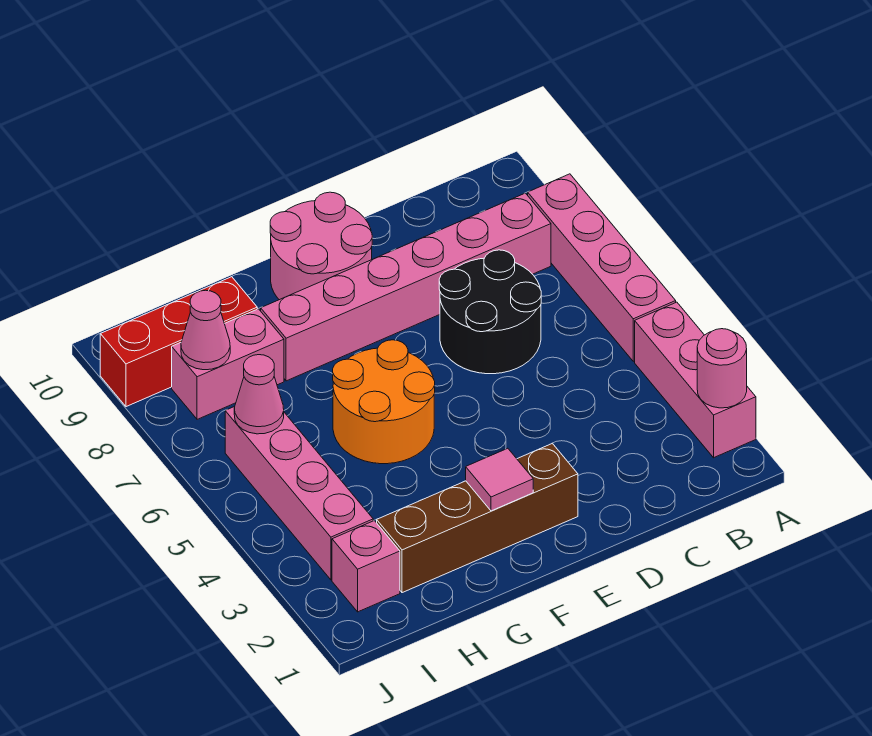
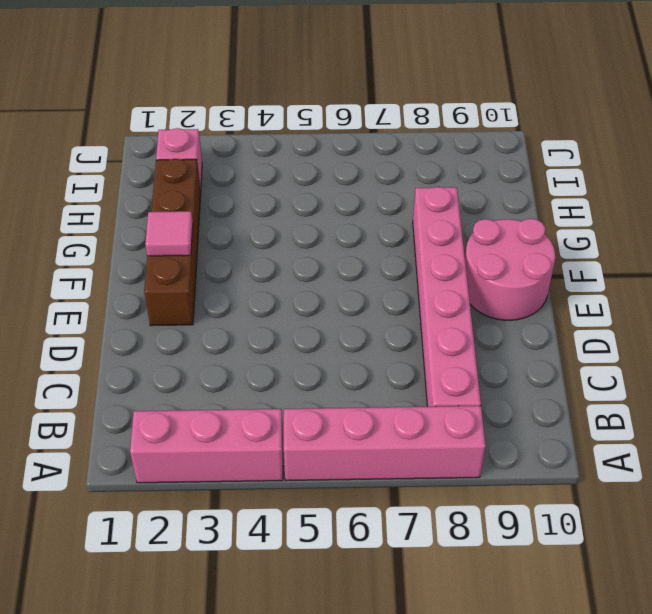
none -> black round brick C6:D7 level 1
none -> orange round brick F5:G6 level 1
none -> pink brick H8:I8 level 1

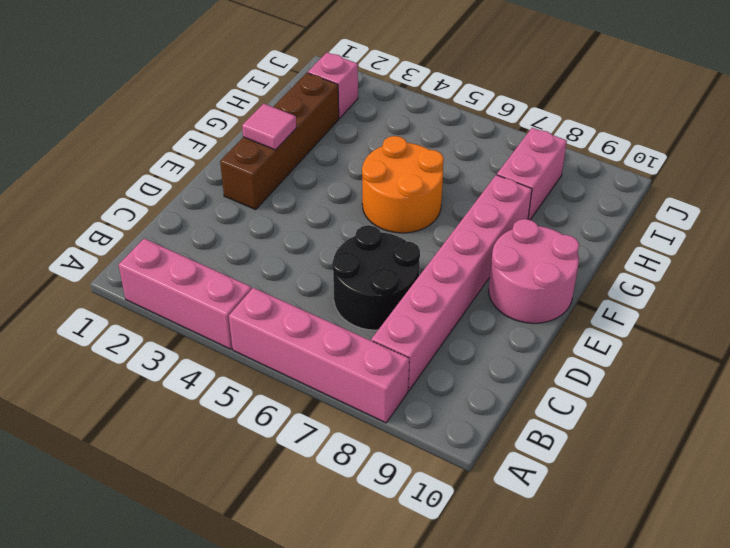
none -> red brick H9:J9 level 1
none -> pink brick I3:I6 level 1
none -> pink round brick A2 level 2

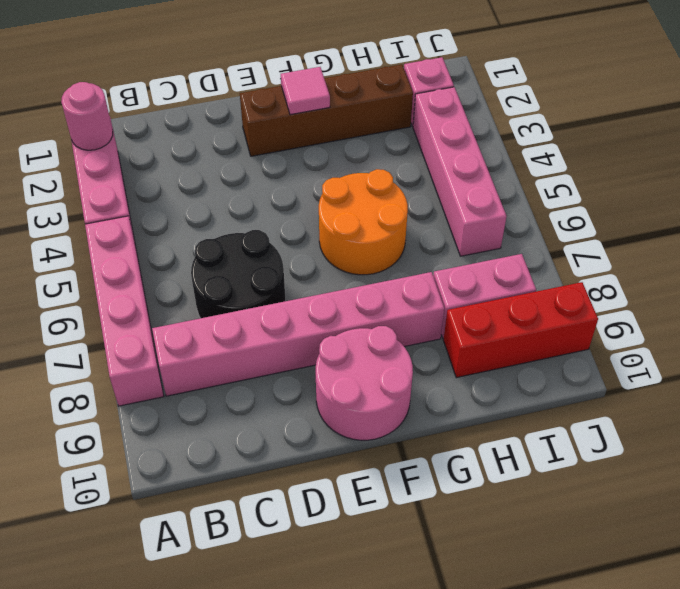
none -> pink cone I6 level 2
none -> pink cone I8 level 2

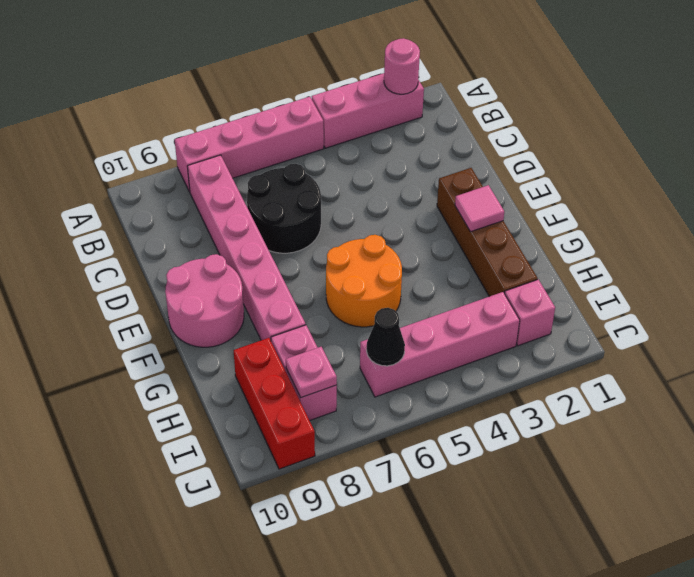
black cone I6 level 2 -> pink cone I6 level 2
pink plate I8 level 2 -> pink cone I8 level 2

